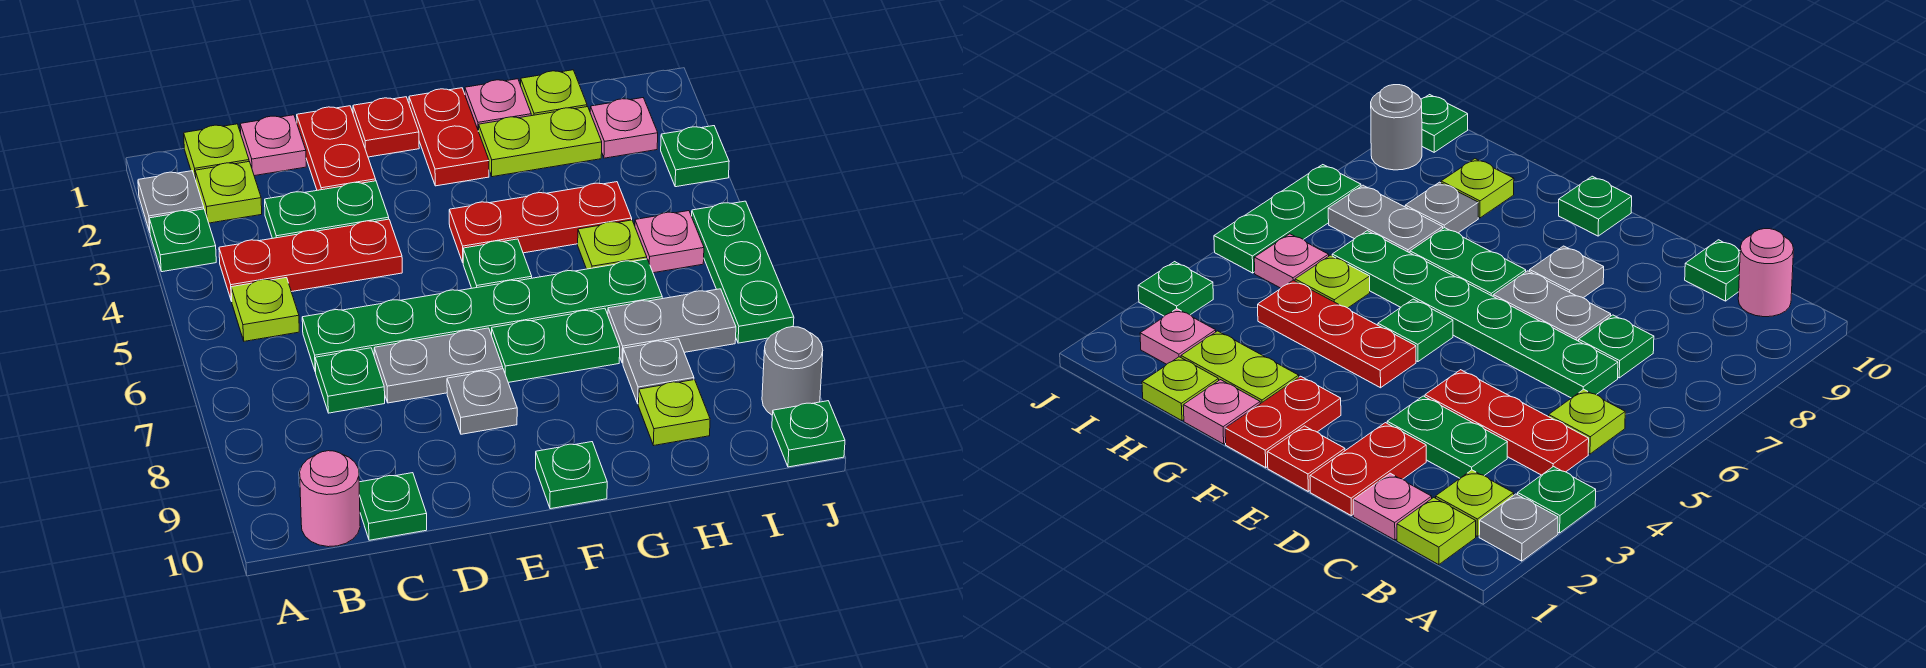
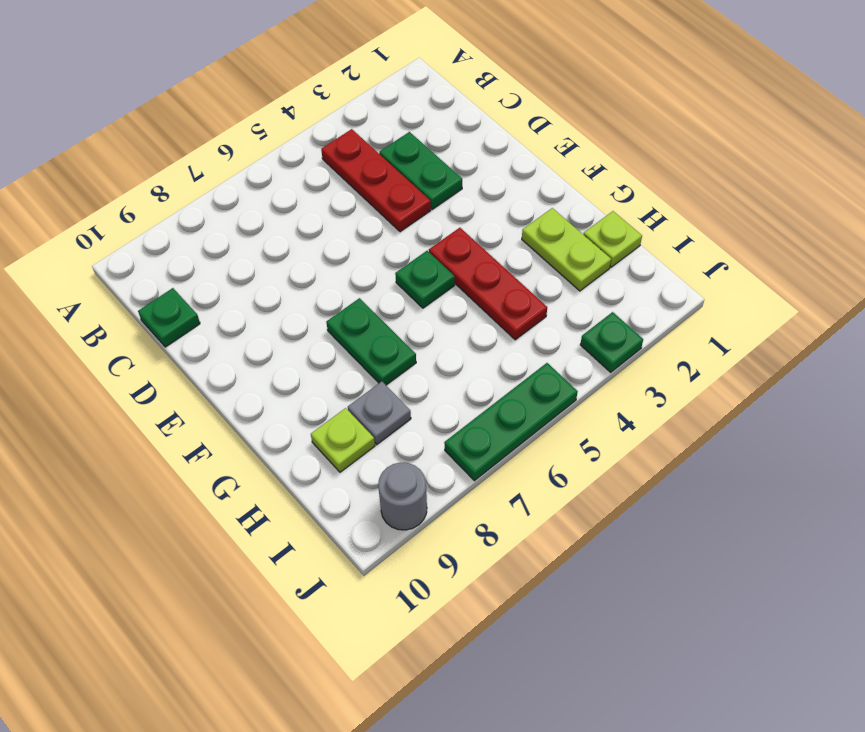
none -> grey plate A2 level 1
none -> green plate A3 level 1
none -> lime plate B1 level 1
none -> lime plate B2 level 1

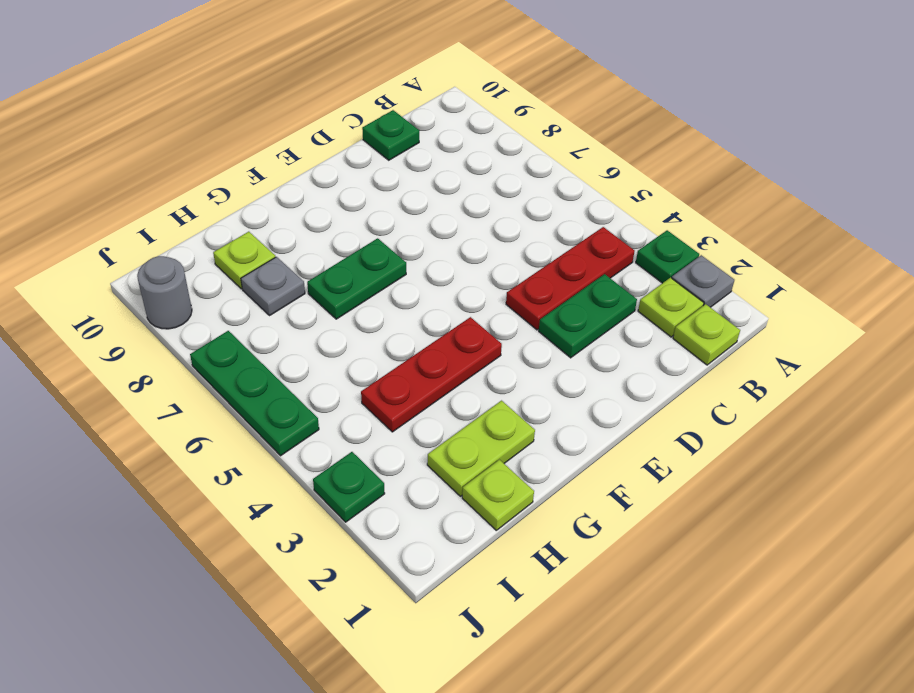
none -> lime plate B5 level 1
none -> pink round brick B10 level 1
none -> pink plate C1 level 1
none -> green plate C6:H6 level 1

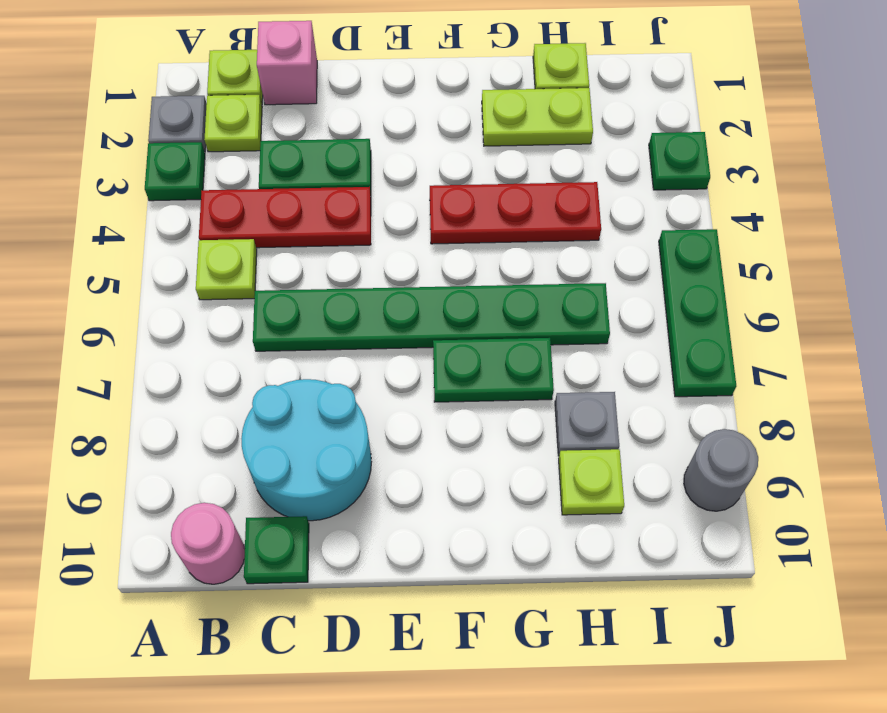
pink brick C1 level 1 -> pink plate C1 level 1
cyan round brick C8:D9 level 1 -> none
none -> green plate C7 level 1
none -> red plate D1:D2 level 1
none -> grey plate D7:E7 level 1
none -> red plate E1 level 1

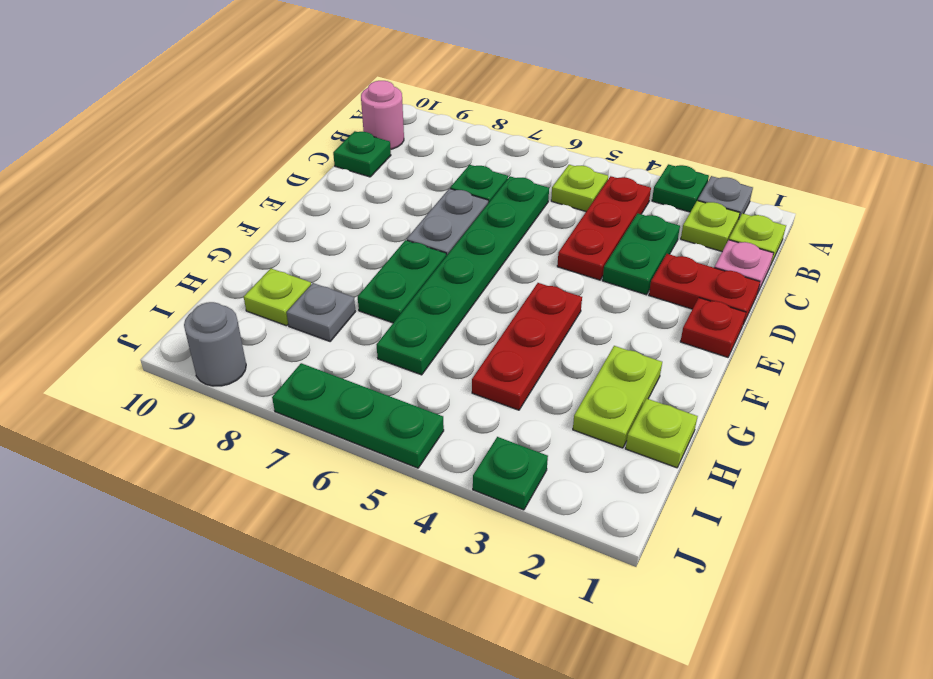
none -> grey plate E8 level 1
none -> red plate F1:F2 level 1
none -> green plate F5 level 1
none -> green plate F10 level 1

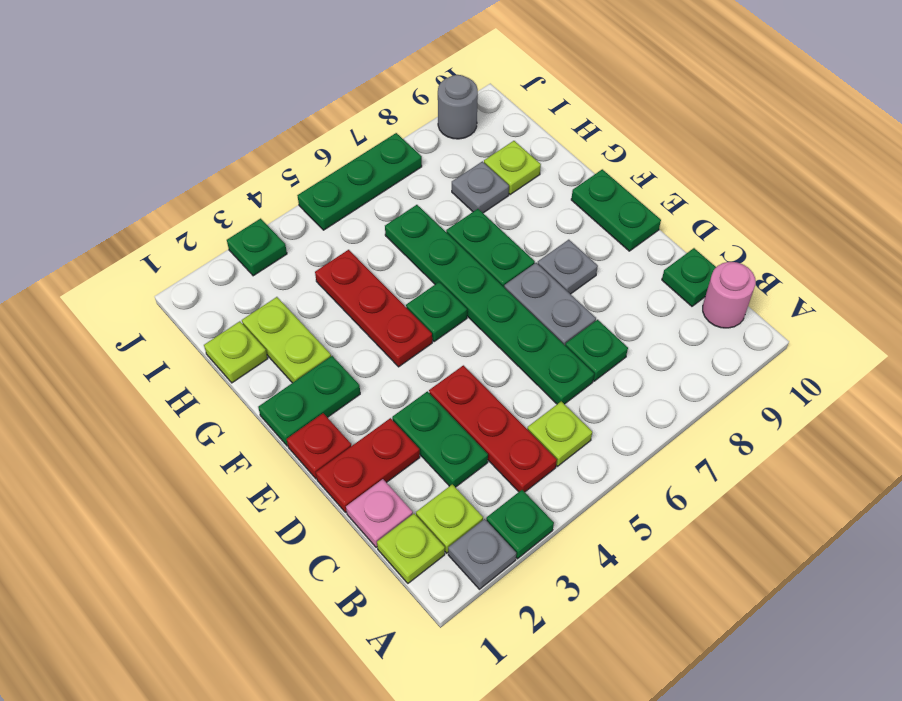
green plate E10:F10 level 1 -> green plate F10 level 1
green plate F1:F2 level 1 -> red plate F1:F2 level 1
none -> pink plate G1 level 1
none -> lime plate H5 level 1
none -> grey plate H7:I7 level 1
none -> pink plate I2 level 1

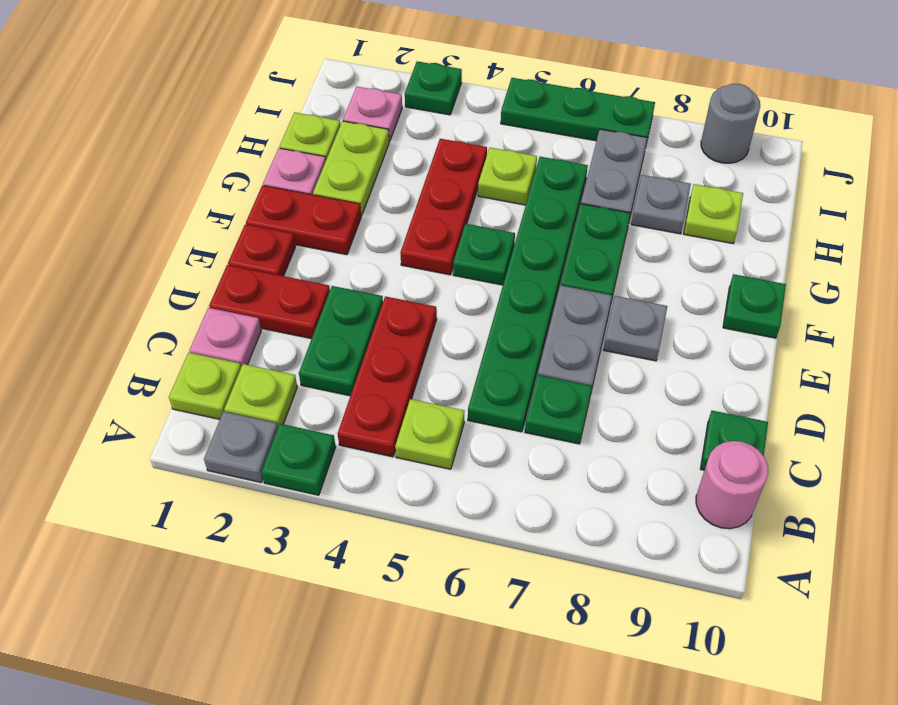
none -> pink plate I5 level 1
none -> green plate J10 level 1

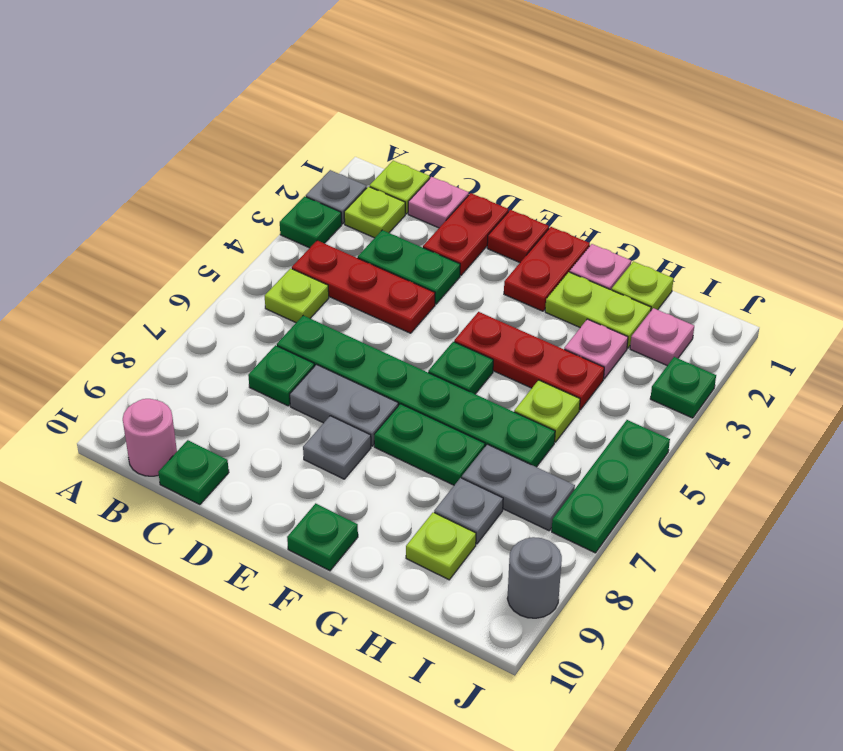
pink plate H3 level 1 -> pink plate I5 level 1
none -> green plate J10 level 1

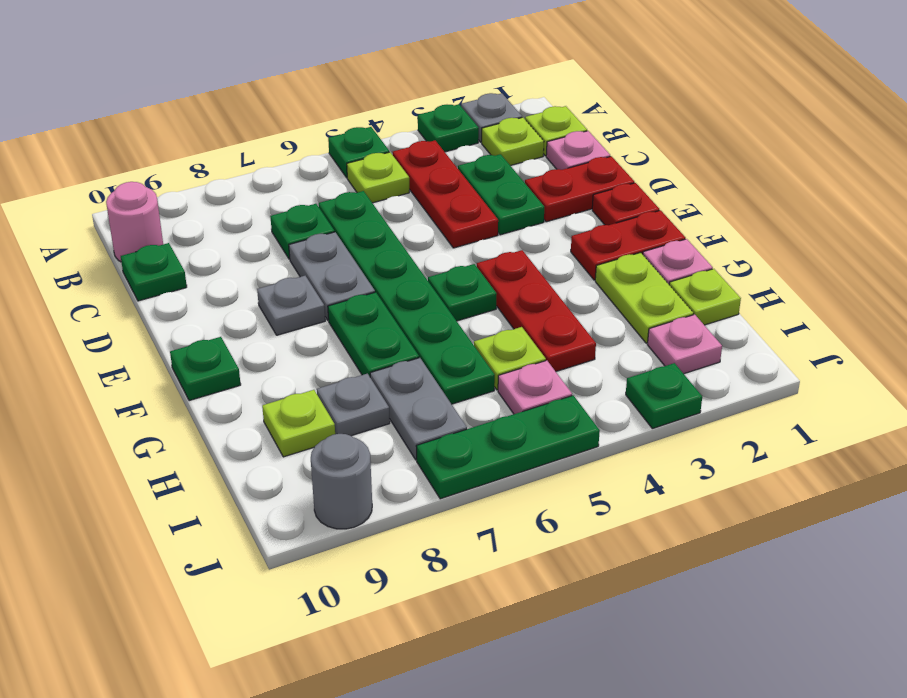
green plate A5 level 1 -> green plate J10 level 1

